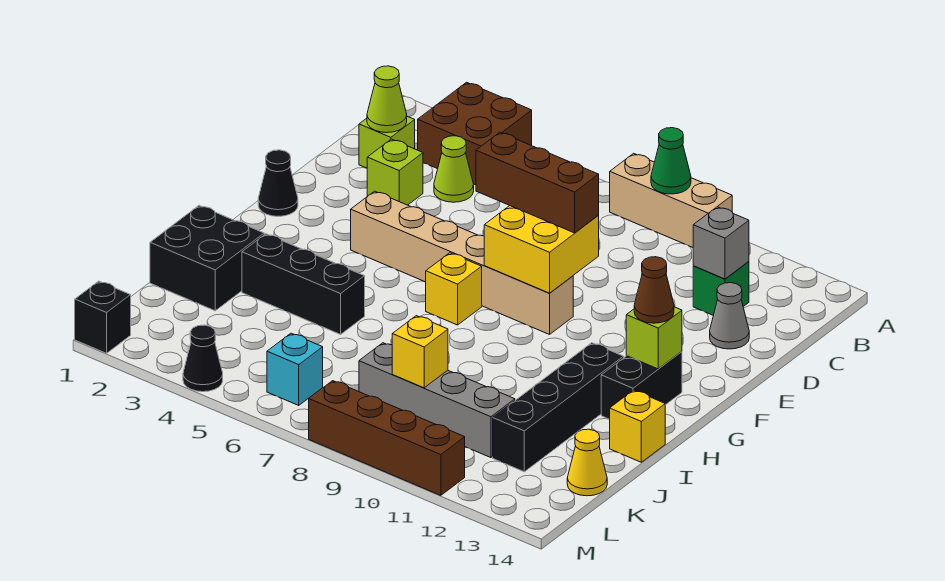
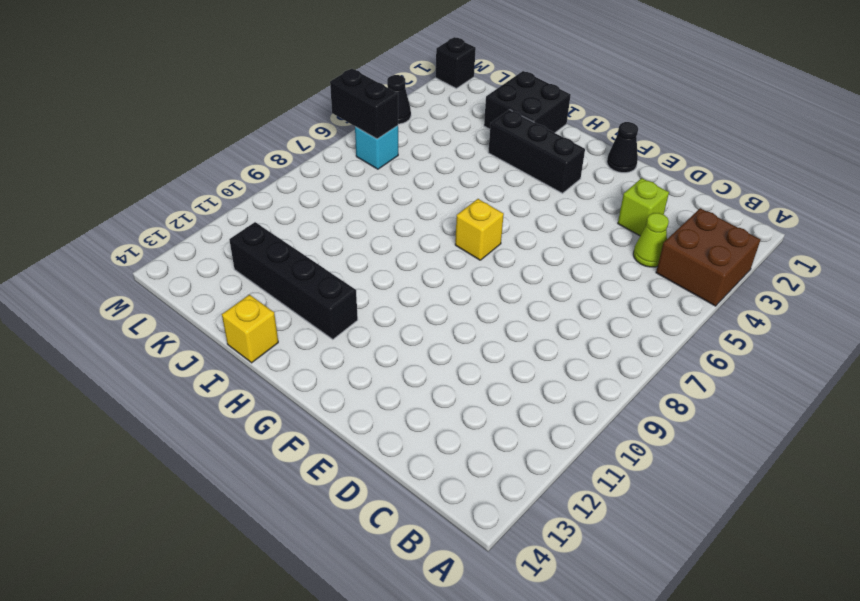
black brick G3:I3 level 1 -> black brick I3:I5 level 1
black brick L6:M6 level 2 -> black brick G13:H13 level 1
none -> tan brick A8:A10 level 1
none -> lime brick C2 level 1
none -> green brick C12 level 1

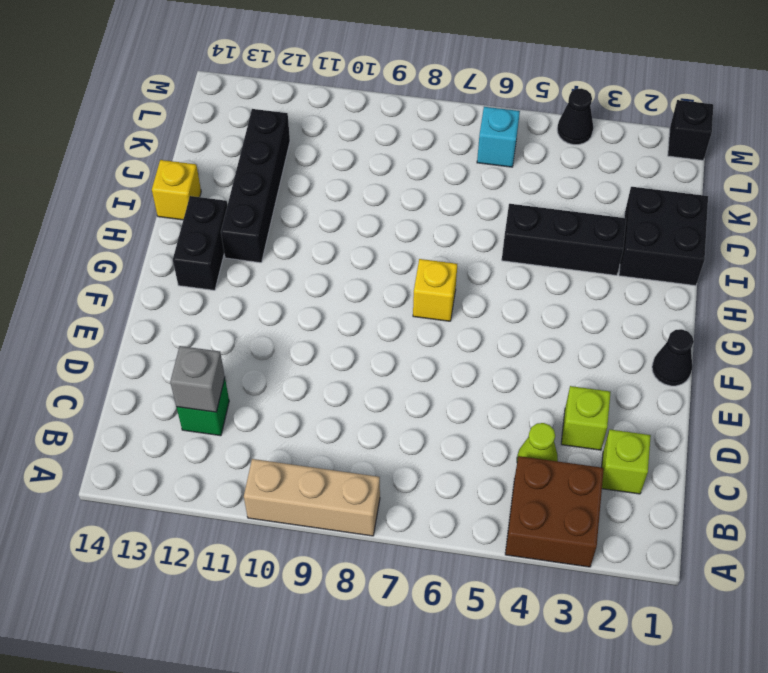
none -> grey cone D13 level 1
none -> tan brick F4:F9 level 1
none -> grey brick K8:K11 level 1

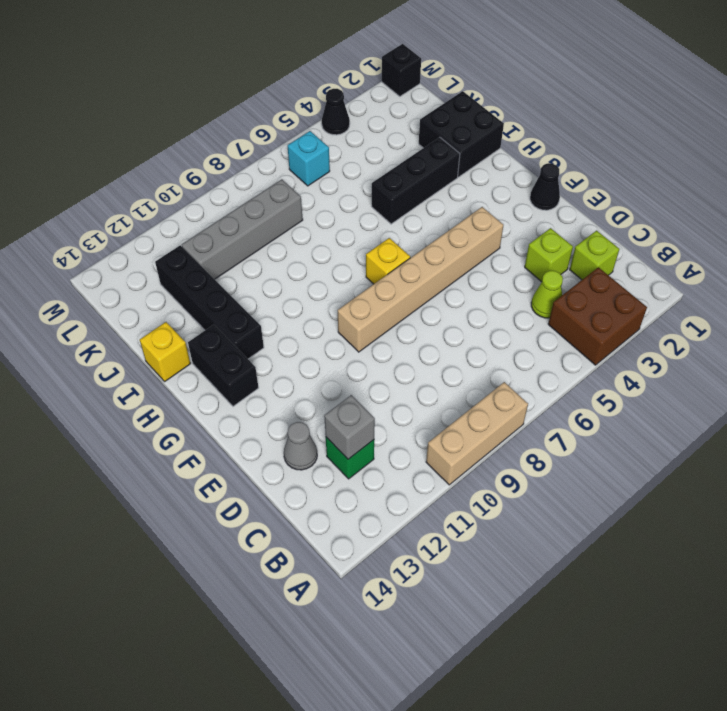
none -> yellow cone K14 level 1
none -> brown brick M8:M11 level 1
none -> green cone A9 level 2

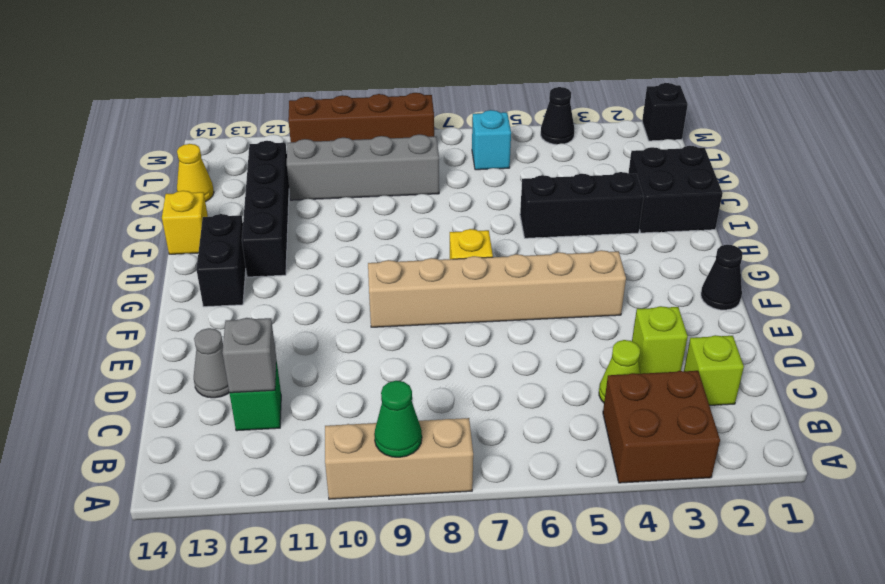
none -> lime cone C2 level 2
none -> yellow brick E8:F9 level 2
none -> lime brick G13 level 2

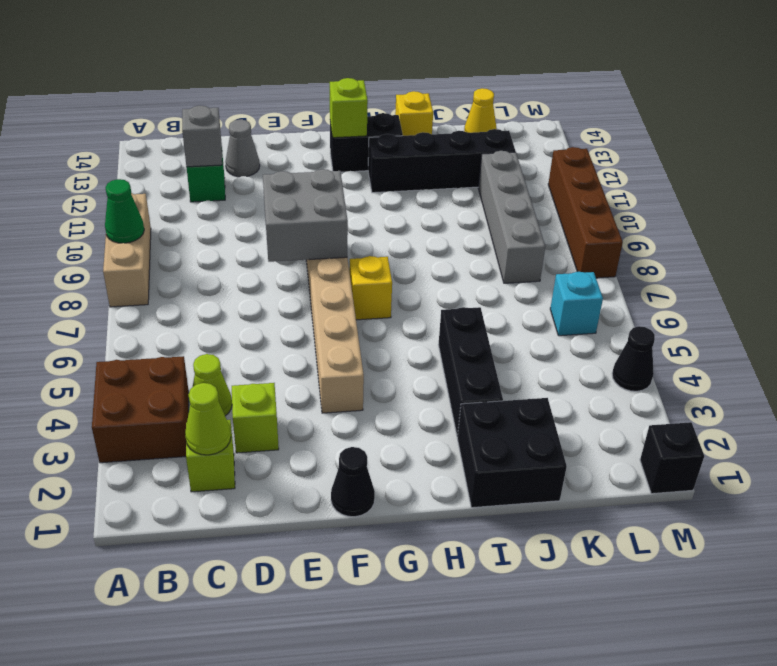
grey brick E8:F9 level 2 -> yellow brick E8:F9 level 2
none -> yellow brick K9 level 2
none -> brown brick E7:E9 level 3
none -> brown cone G13 level 3

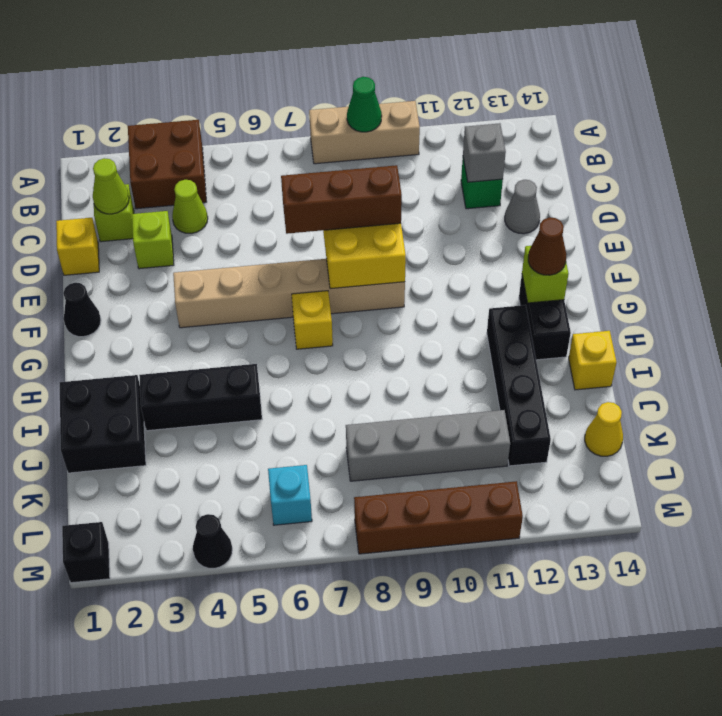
yellow brick D1 level 1 -> yellow brick K9 level 2

